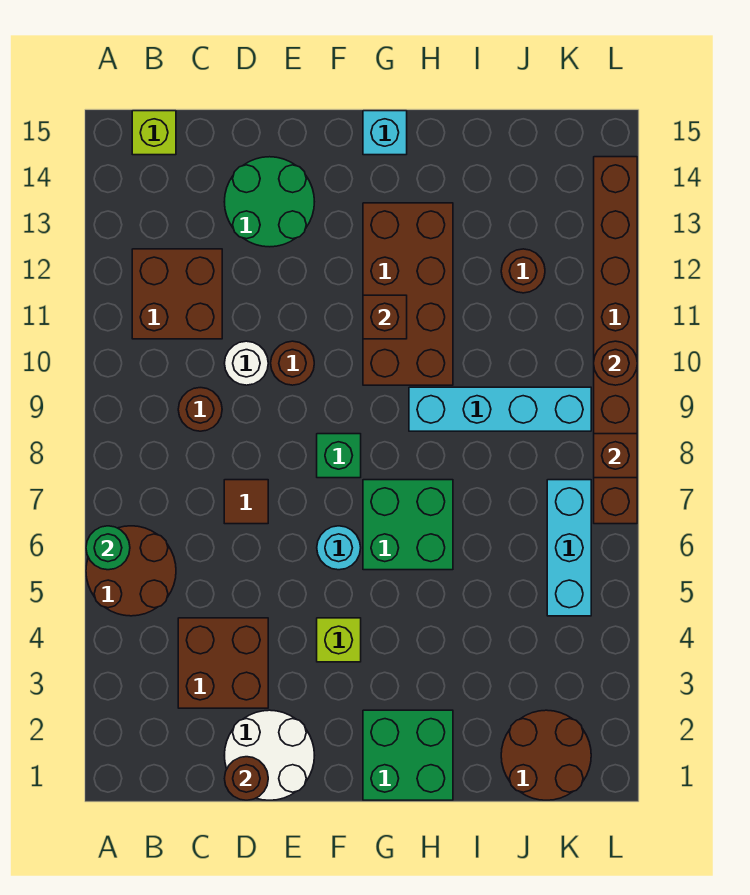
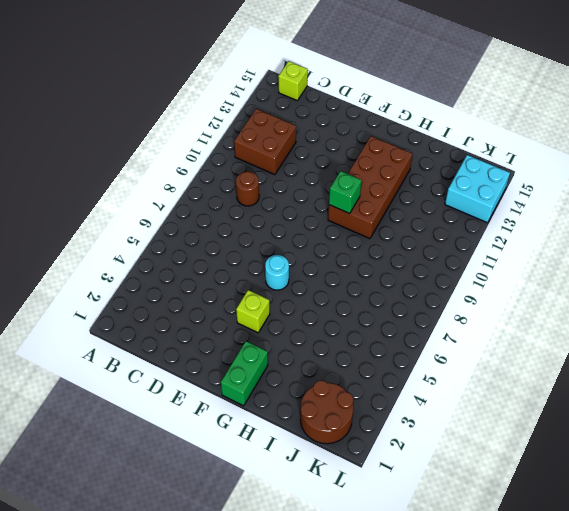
green brick G1:G2 level 1 -> green brick G1:H2 level 1
green brick G10 level 2 -> green brick F8 level 1
cyan brick K13:L14 level 1 -> brown brick L7:L14 level 1
none -> brown round brick A5:B6 level 1
none -> brown brick C3:D4 level 1
none -> white round brick D1:E2 level 1

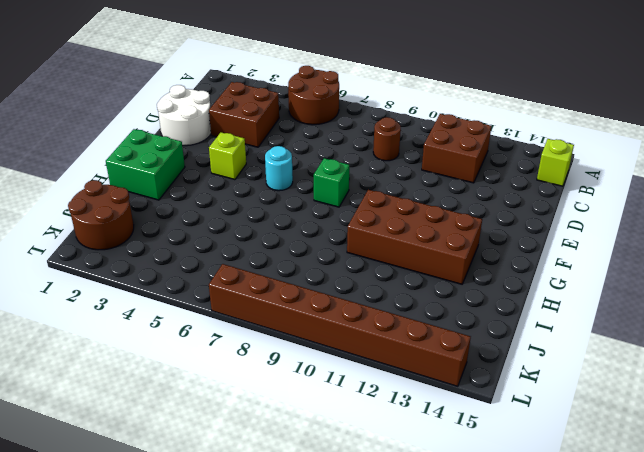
none -> brown tile D7 level 1
none -> white round brick D10 level 1
none -> green round brick D13:E14 level 1

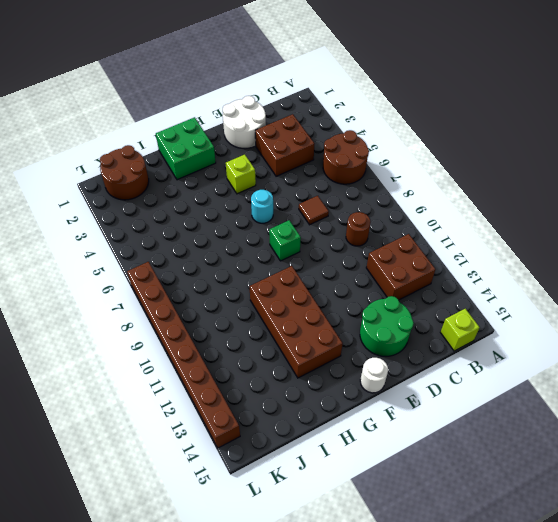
white round brick F15 level 1 -> white round brick D10 level 1
none -> brown round brick E10 level 1
none -> green brick G6:H7 level 1
none -> cyan brick G15 level 1

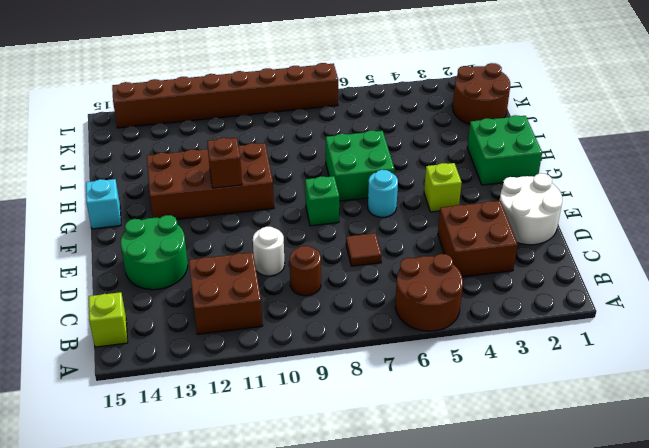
none -> brown round brick E10 level 1
none -> cyan brick H9:K9 level 1
none -> brown round brick J12 level 1

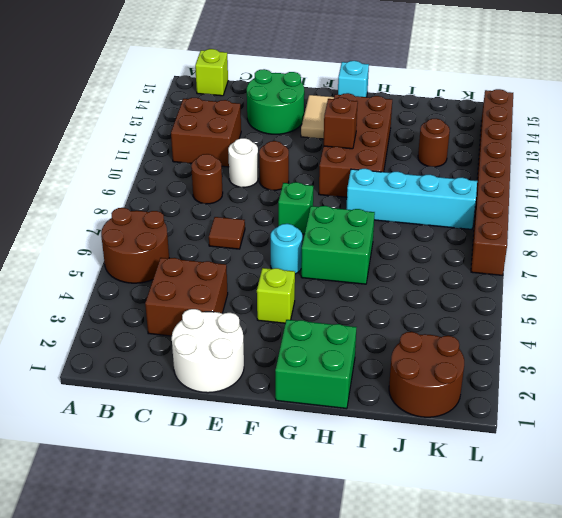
tan tile F13:F14 level 1 -> none
none -> cyan brick K5:K7 level 1
none -> green round brick A6 level 2
none -> brown round brick D1 level 2

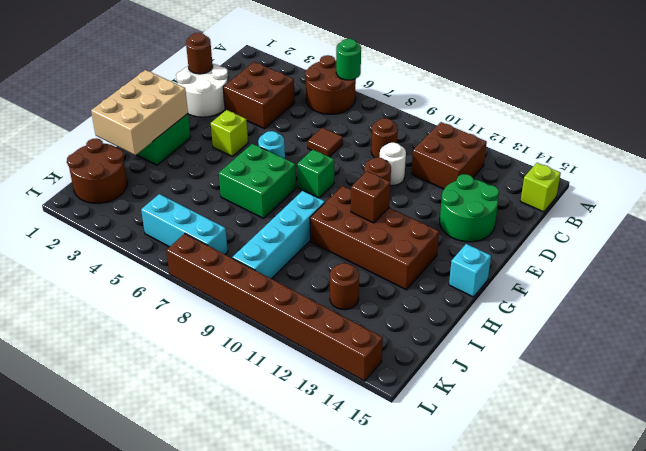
tan brick G1:I2 level 2 -> none
none -> brown brick L8 level 2
none -> brown round brick L10 level 2

